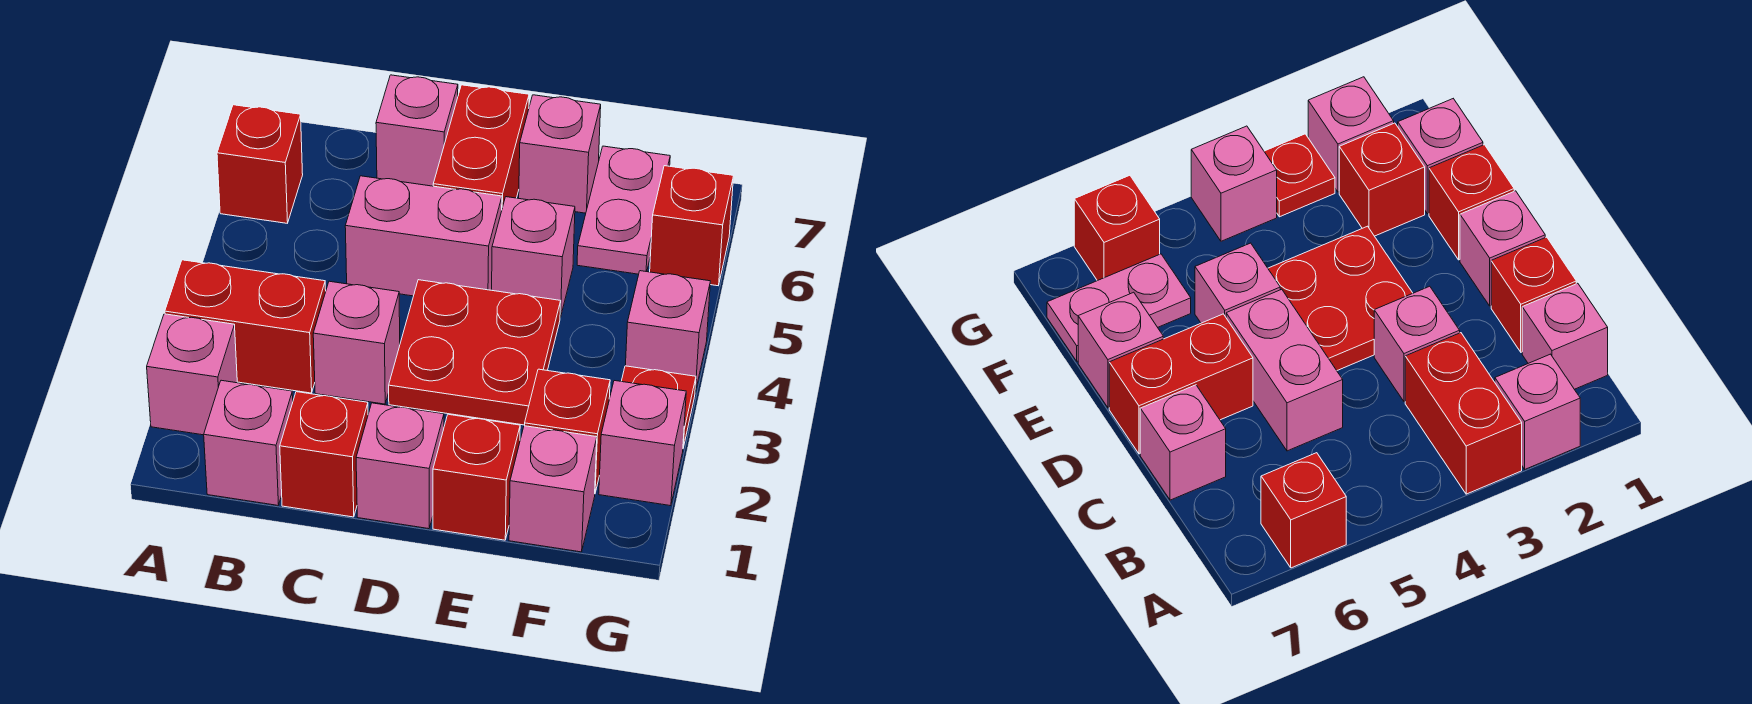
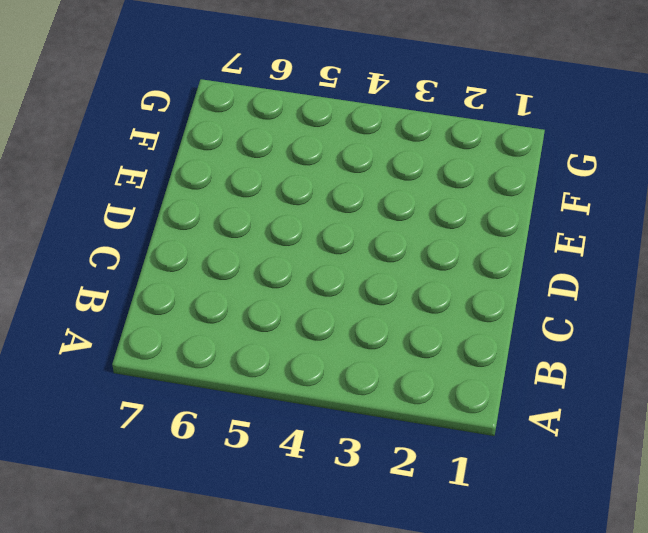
none -> pink brick A2 level 1
none -> red brick A3:B3 level 1
none -> red brick A6 level 1

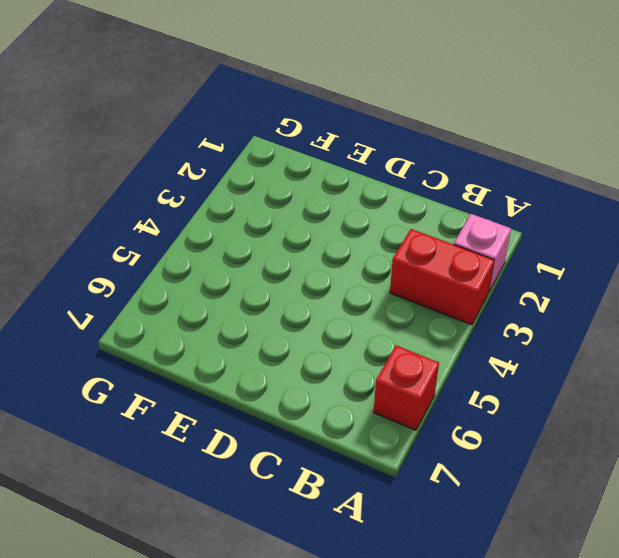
none -> pink brick B1 level 1
none -> red brick C1 level 1
none -> pink brick C3 level 1

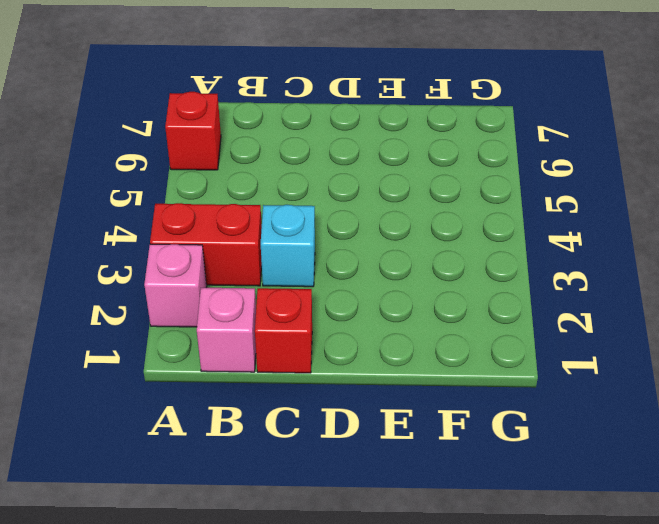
cyan brick C3 level 1 -> pink brick C3 level 1
none -> pink brick C5:D5 level 1
none -> pink brick C7 level 1
none -> pink brick D1 level 1

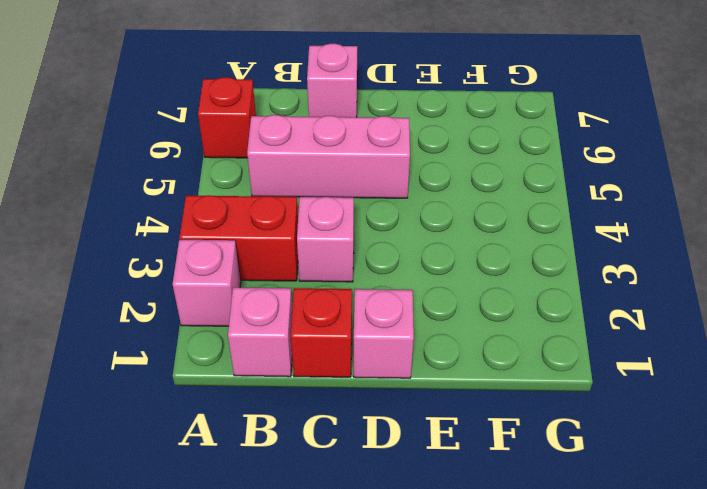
pink brick B5:D5 level 1 -> pink brick C5:D5 level 1
none -> red plate D3:E4 level 1
none -> red brick D6:D7 level 1
none -> red brick E1 level 1

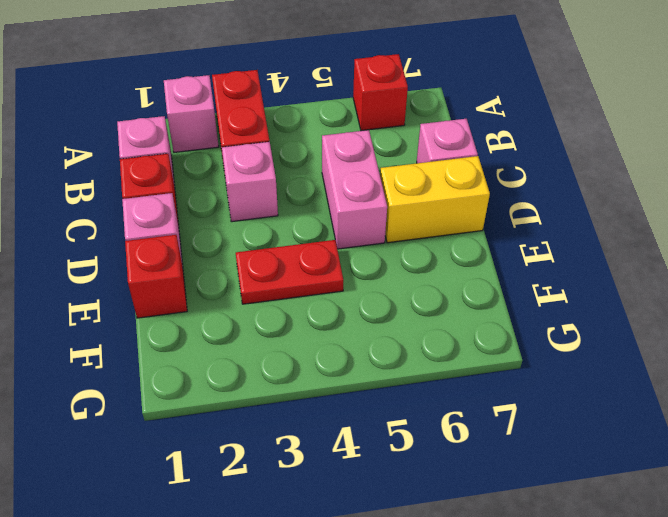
yellow brick D6:D7 level 1 -> red brick D6:D7 level 1
red plate E3:E4 level 1 -> red plate D3:E4 level 1
none -> pink brick E5 level 1
none -> pink brick E7 level 1
none -> pink brick F1 level 1

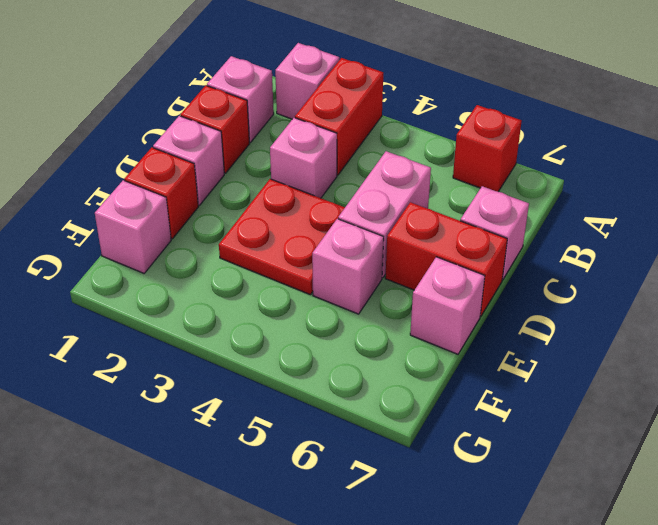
none -> red brick F2 level 1
none -> pink plate F6:F7 level 1
none -> pink brick G2 level 1

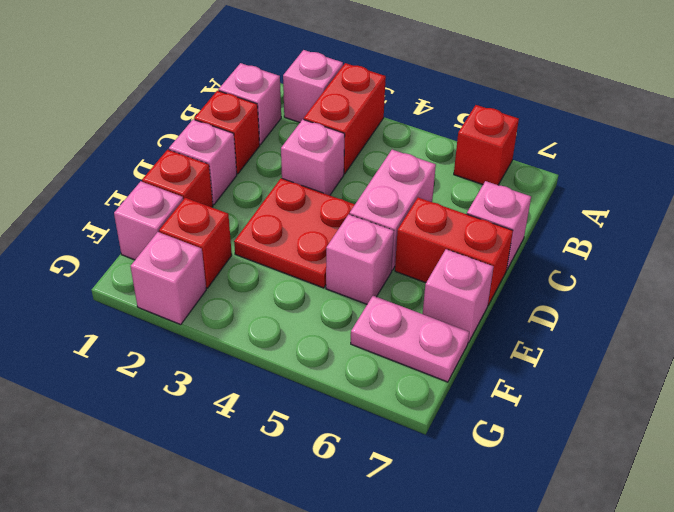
none -> red plate G3 level 1
none -> pink brick G4 level 1
none -> red brick G6 level 1

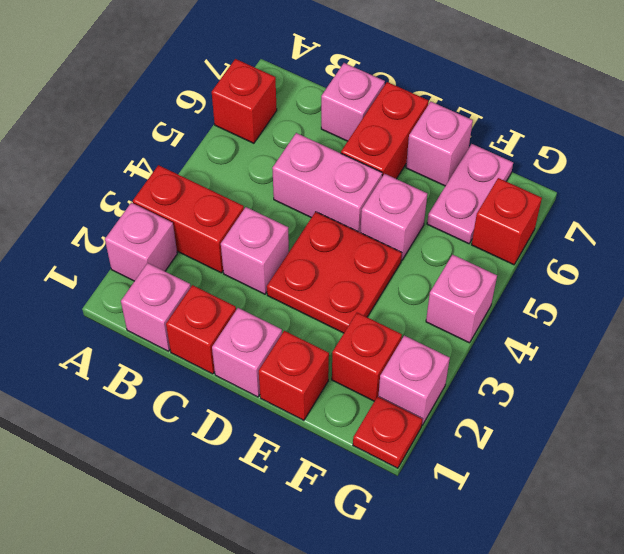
red plate G1 level 1 -> red plate G3 level 1
none -> pink brick F1 level 1

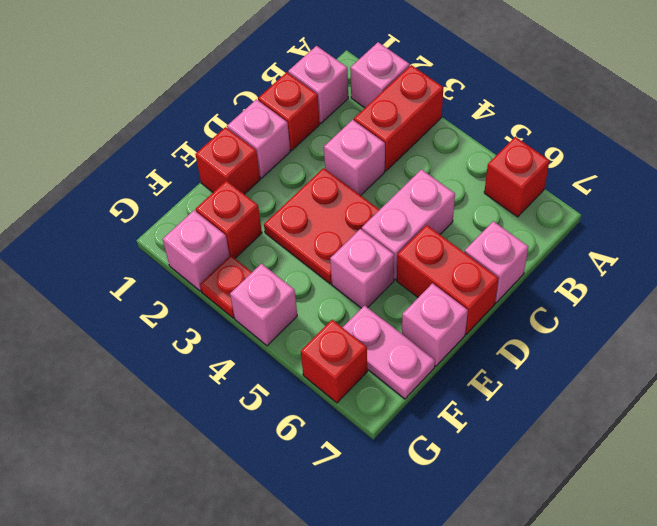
none -> pink brick F1 level 1

